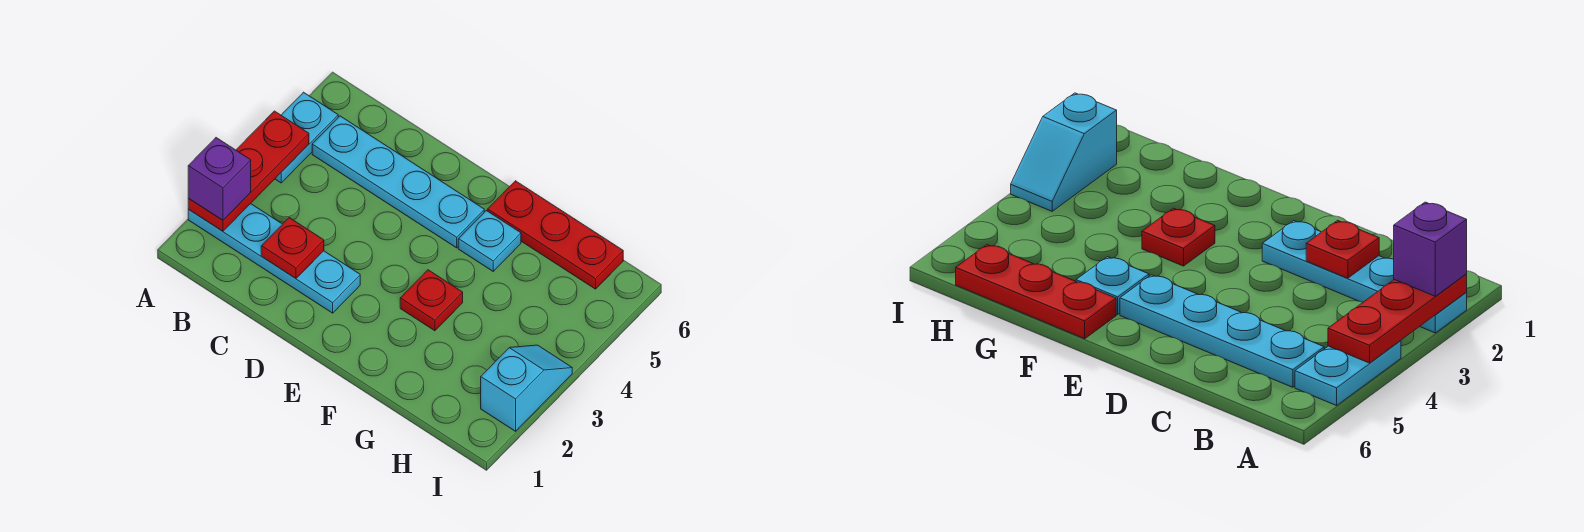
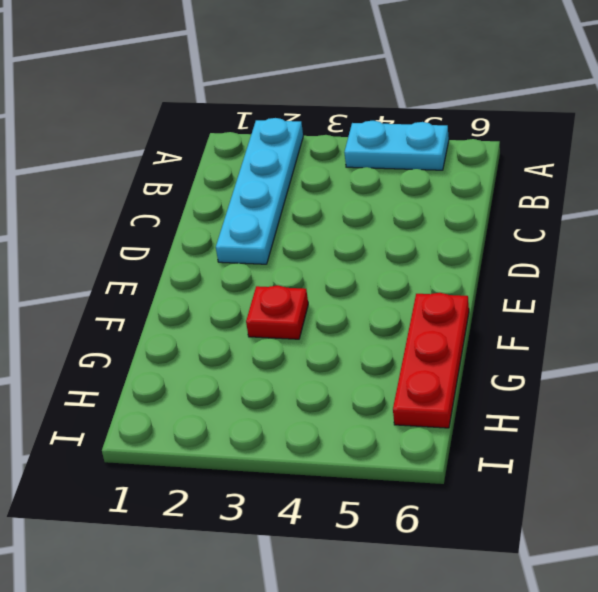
none -> cyan plate B5:E5 level 1
none -> cyan plate F5 level 1

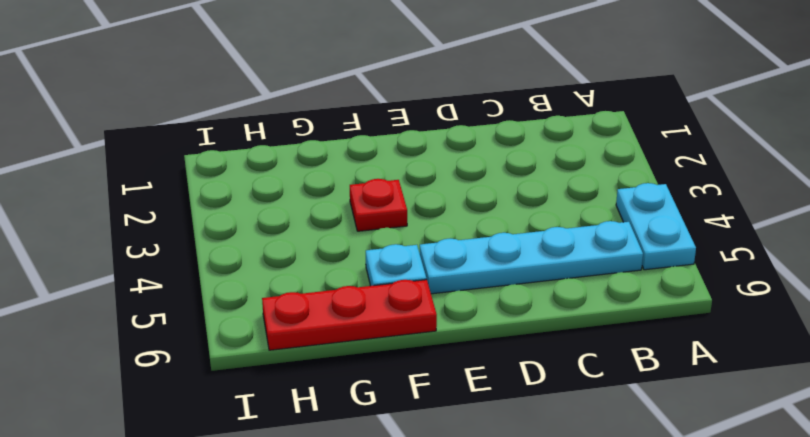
none -> cyan plate A2:D2 level 1
none -> cyan slope I2:I3 level 1 top 2

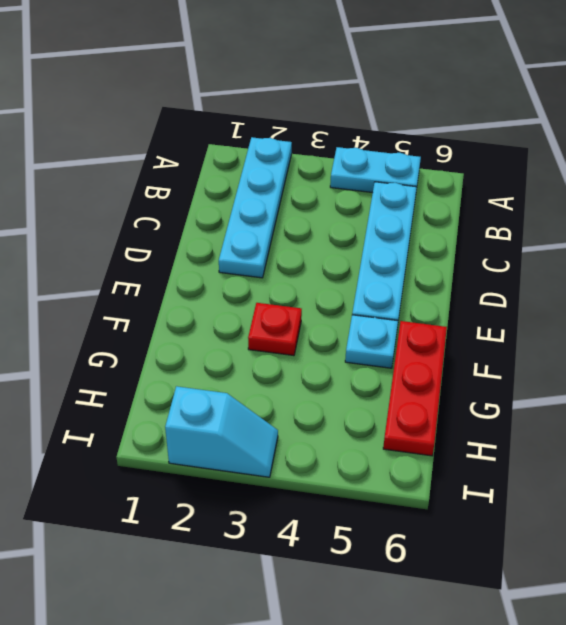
none -> red plate A2:A4 level 2
none -> red plate C2 level 2

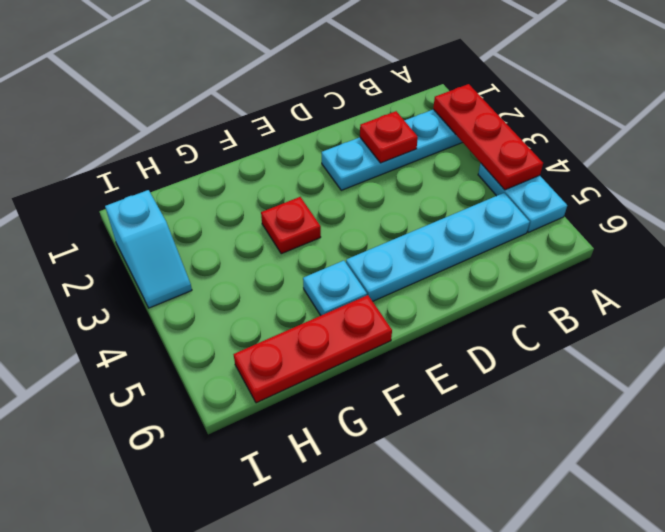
none -> purple brick A2 level 3

